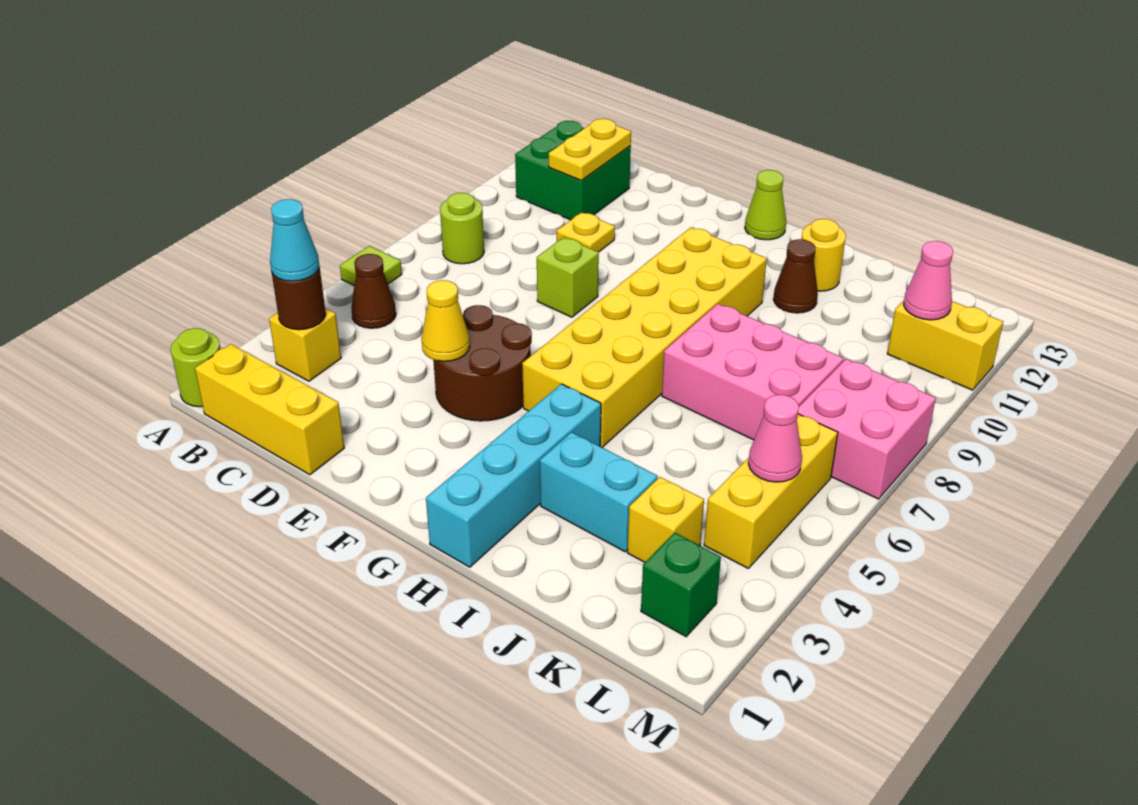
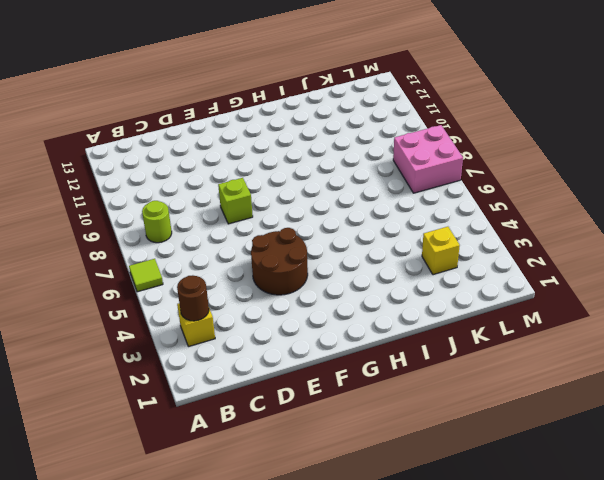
none -> lime round brick A1 level 1
none -> yellow brick B1:D1 level 1
none -> brown cone B5 level 1

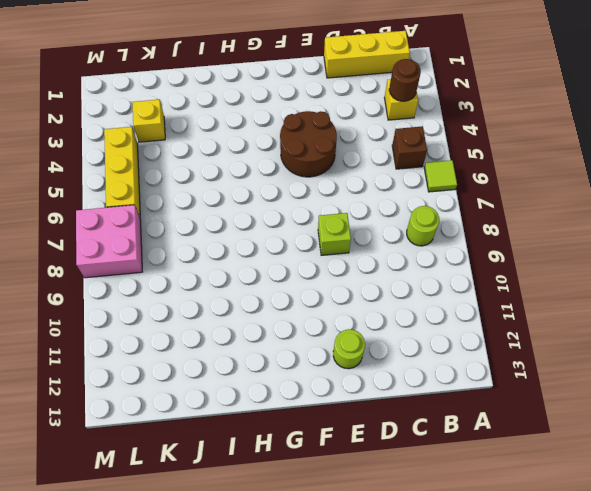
brown brick B5 level 1 -> brown cone B5 level 1
lime round brick E12 level 1 -> lime round brick A1 level 1
none -> green brick B11:C12 level 1
none -> yellow plate D10 level 1
none -> yellow brick G5:H10 level 1

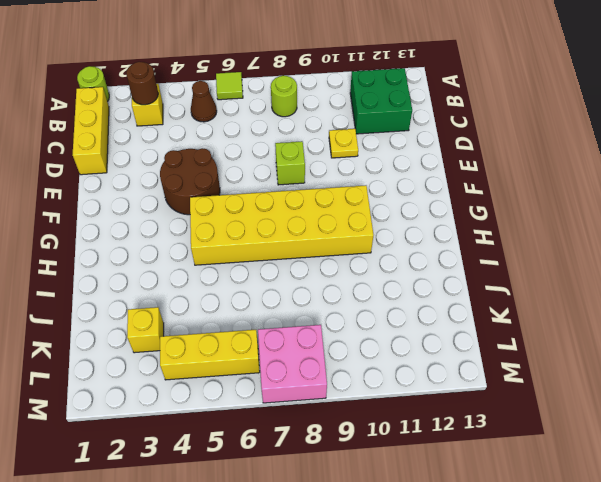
none -> lime cone G13 level 1
none -> cyan brick H1:H4 level 1
none -> cyan brick I3:J3 level 1

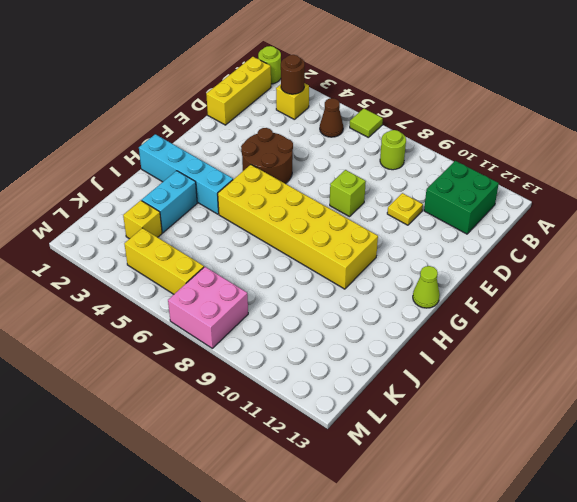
none -> pink brick I7:K8 level 1
none -> brown cone I11 level 1
none -> yellow round brick I12 level 1

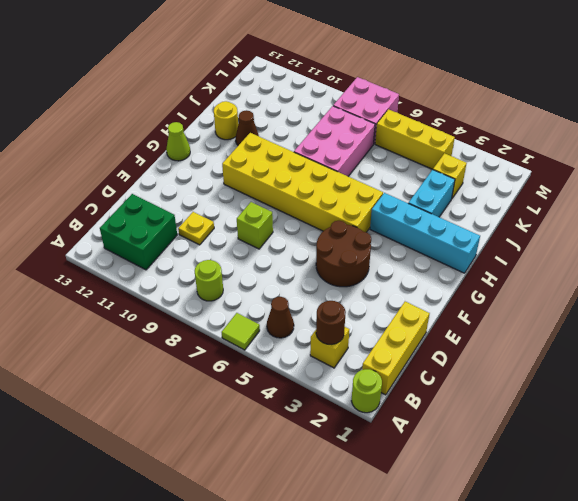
none -> green brick L2 level 1
none -> yellow brick L11:M11 level 1
none -> yellow plate C11:C12 level 2

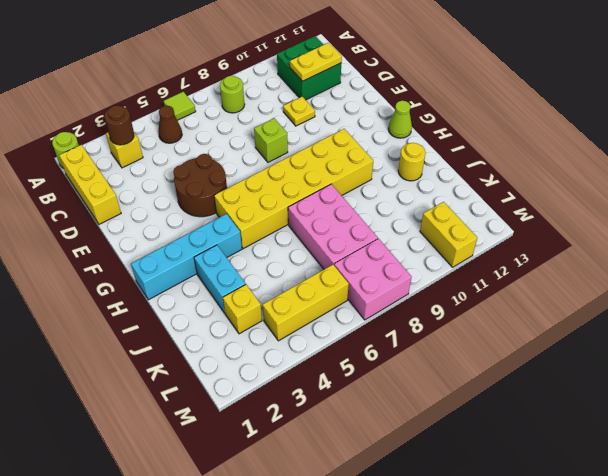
none -> brown cone I11 level 1
none -> green brick L2 level 1
none -> yellow cone E4 level 2

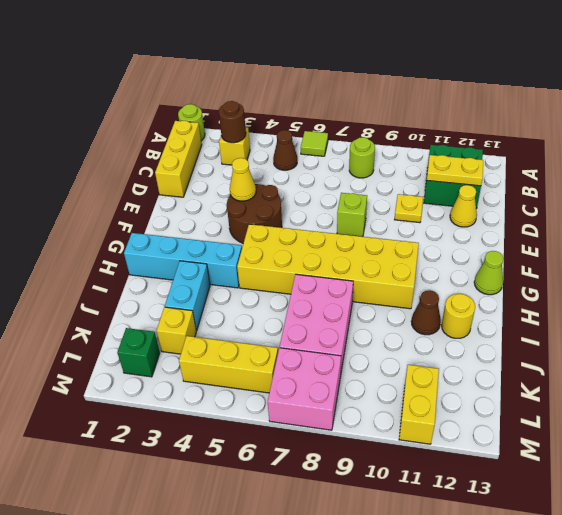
yellow cone D12 level 1 -> none
none -> pink cone L5 level 2
none -> pink cone L11 level 2
none -> cyan cone B3 level 3

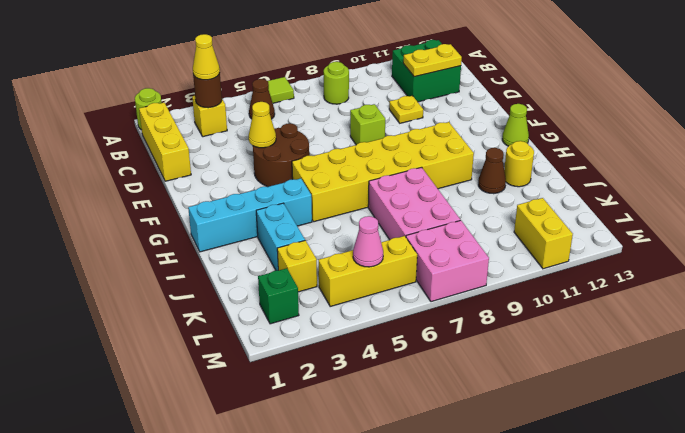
yellow cone B3 level 3 -> cyan cone B3 level 3
none -> pink cone L11 level 2

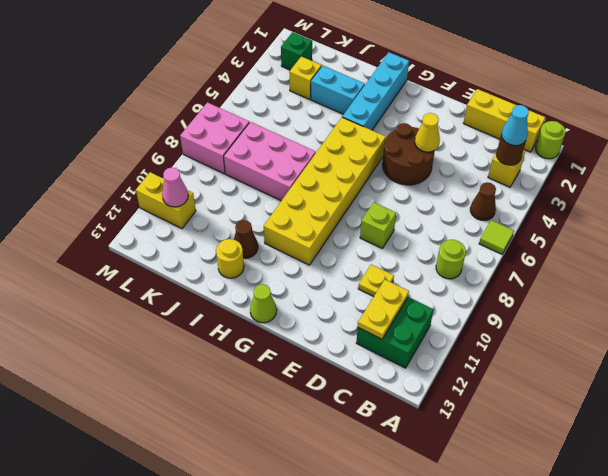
none -> yellow brick L4:L6 level 1
none -> pink cone L5 level 2

